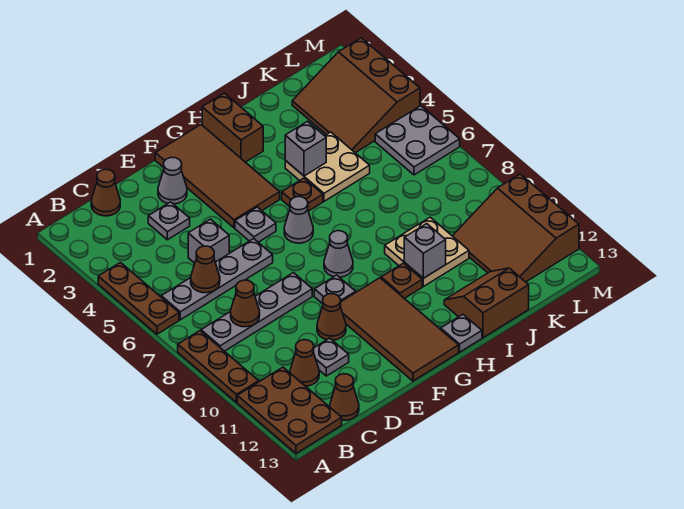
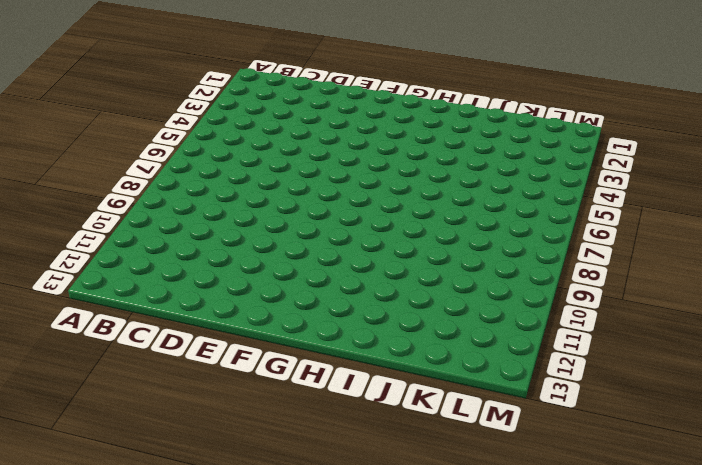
none -> brown plate A4:A6 level 1
none -> brown plate A8:A10 level 1
none -> brown plate A11:B13 level 1
none -> grey plate B6:E6 level 1

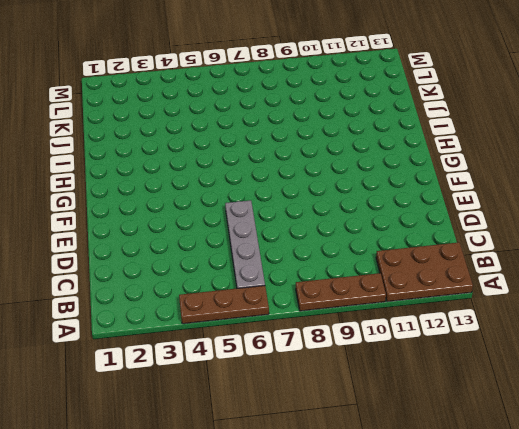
none -> grey plate B8:E8 level 1
none -> brown cone C1 level 1
none -> brown cone C11 level 1
none -> brown cone C13 level 1

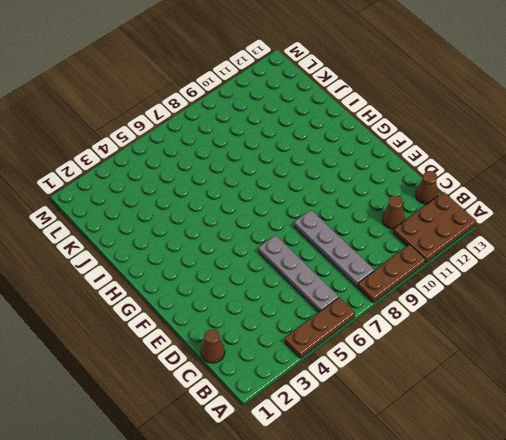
none -> grey plate D3 level 1
none -> grey brick D5 level 1
none -> grey plate D11 level 1
none -> grey cone E2 level 1

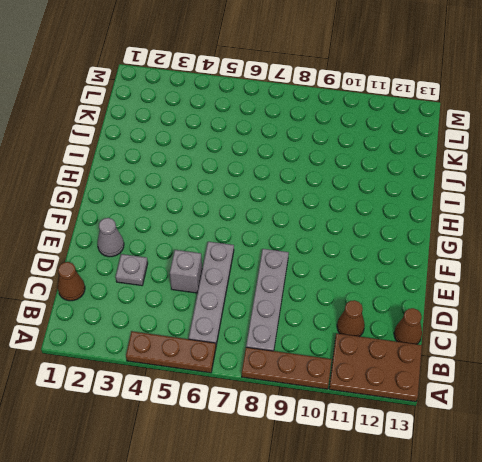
none -> grey plate D11 level 1
none -> brown cone E10 level 1
none -> brown tile F1:G4 level 1
none -> grey plate F5 level 1

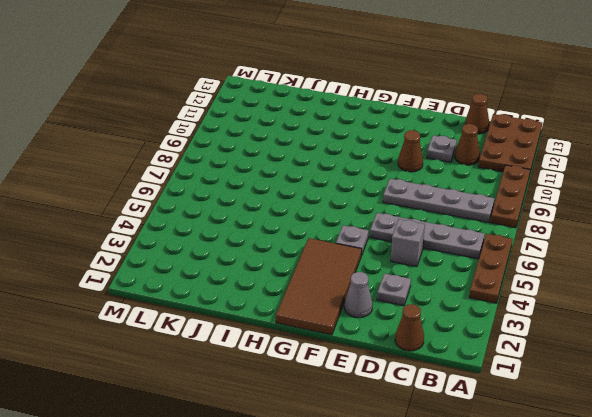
none -> grey plate F9 level 1
none -> brown tile F10:G13 level 1
none -> grey cone G6 level 1
none -> grey cone G8 level 1

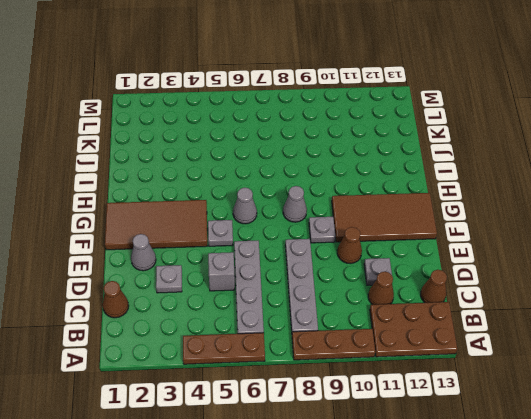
none -> brown brick H1:H2 level 1
none -> brown plate H5 level 1
none -> brown plate H10 level 1
none -> grey plate H13 level 1

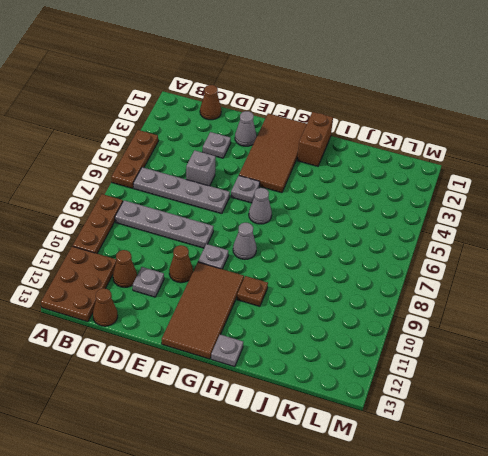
none -> brown plate H5 level 1
none -> tan plate I4:J5 level 1
none -> tan plate I9:J10 level 1
none -> brown slope I12:J13 level 1 top 13

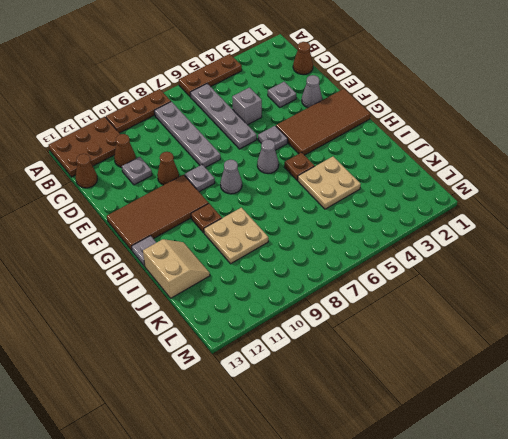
tan slope I12:J13 level 1 top 13 -> brown slope I12:J13 level 1 top 13
none -> brown brick H1:H2 level 1
none -> brown slope K2:M4 level 1 top M
none -> brown slope K10:M12 level 1 top M
none -> grey plate L5:M6 level 1

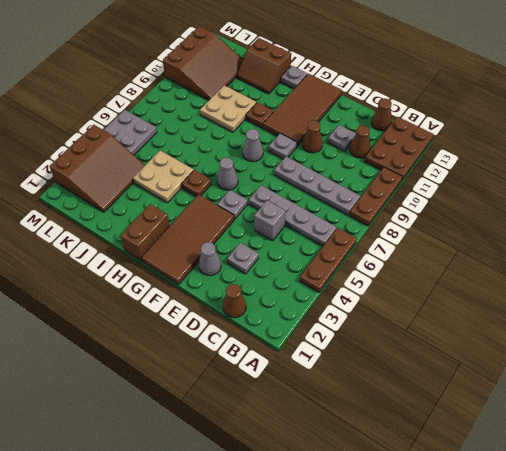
none -> brown cone C6 level 2
none -> brown cone C8 level 2
none -> grey brick I4 level 2
none -> grey brick I10 level 2

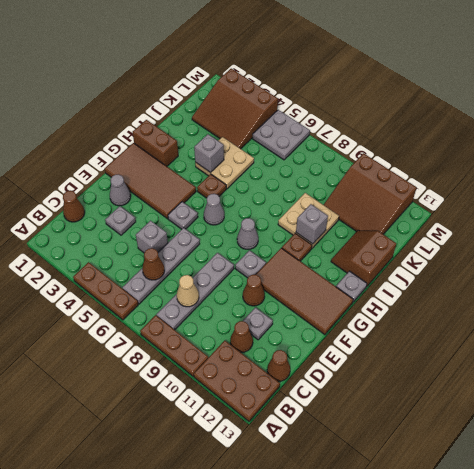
tan cone C8 level 2 -> brown cone C8 level 2

